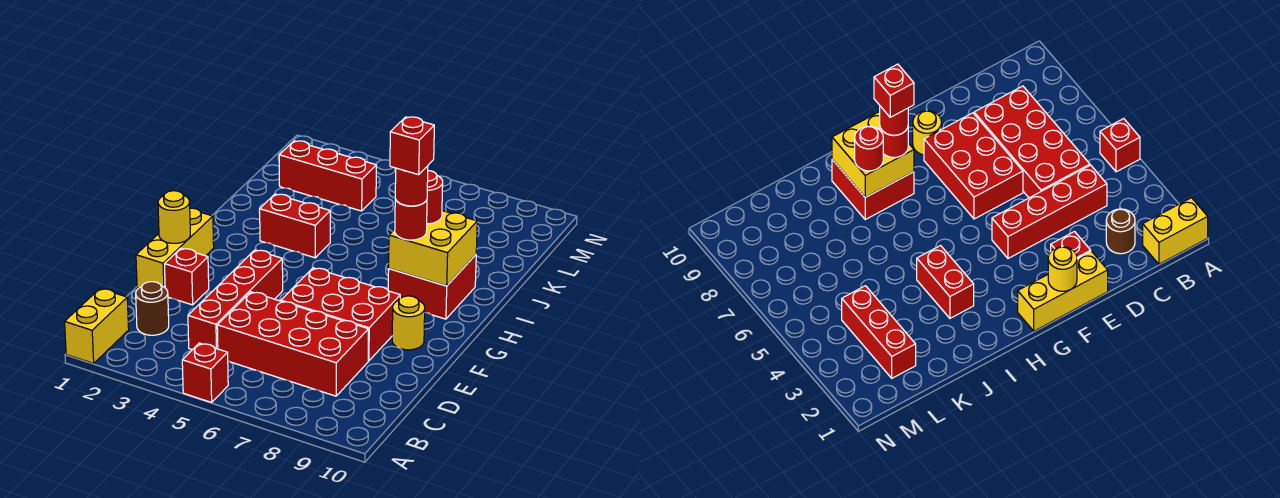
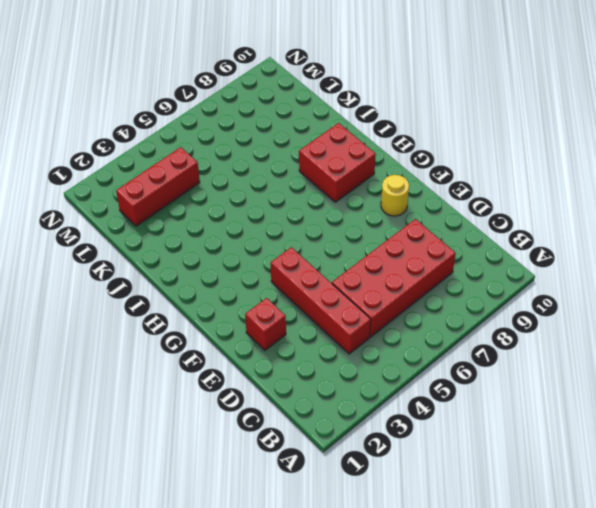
none -> yellow brick A1:B1 level 1
none -> red brick A5 level 1
none -> brown round brick C2 level 1

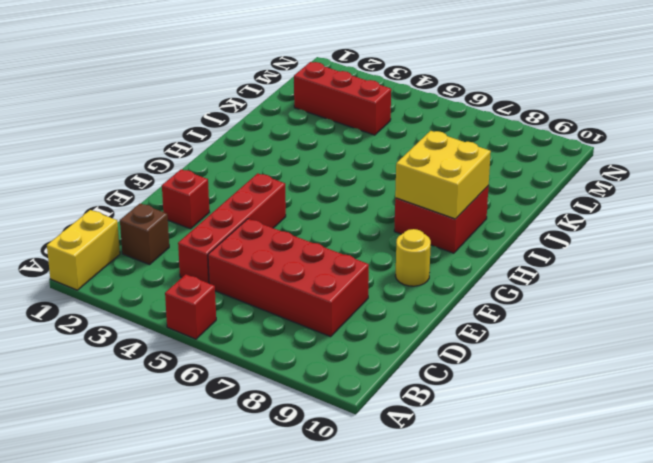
brown brick C2 level 1 -> brown round brick C2 level 1
none -> yellow brick E1:G1 level 1
none -> red brick E6:F8 level 1
none -> red brick I3:I4 level 1

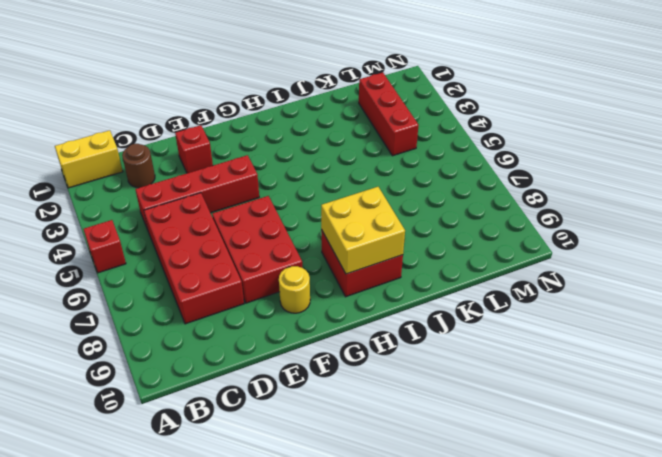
none -> yellow brick E1:G1 level 1
none -> red brick I3:I4 level 1
none -> yellow round brick F1 level 2

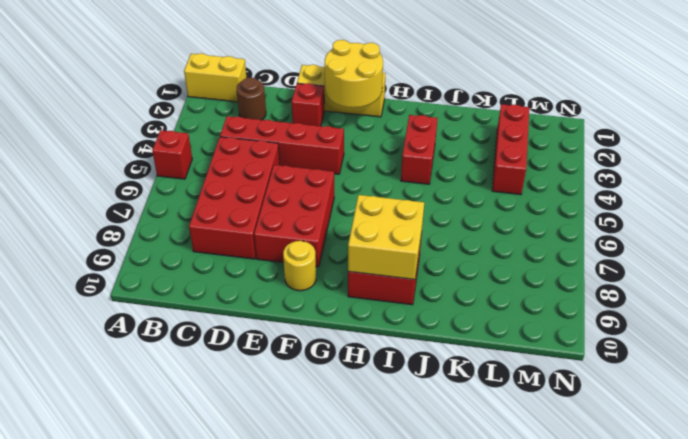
yellow round brick F1:G2 level 2 -> yellow round brick F1 level 2
none -> red round brick H8 level 3
none -> red round brick I8 level 3
none -> red round brick H8 level 4

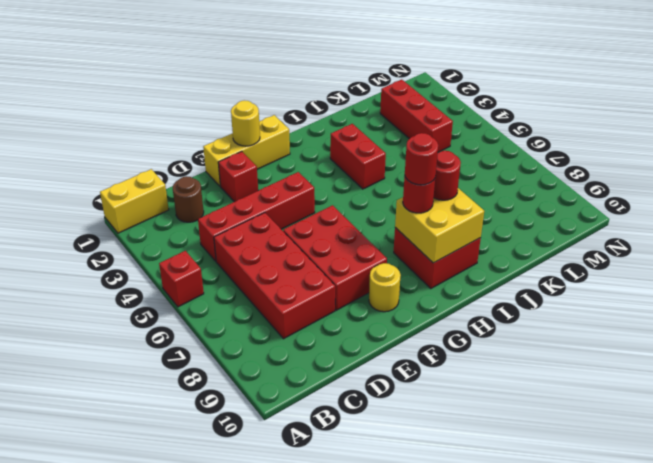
none -> red brick H8 level 5

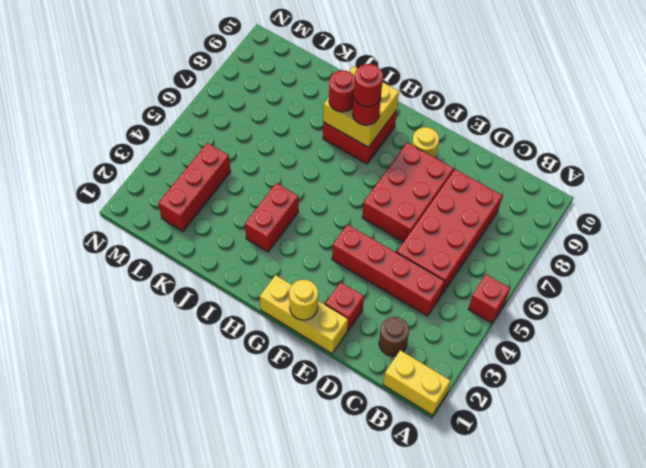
none -> red brick H8 level 5

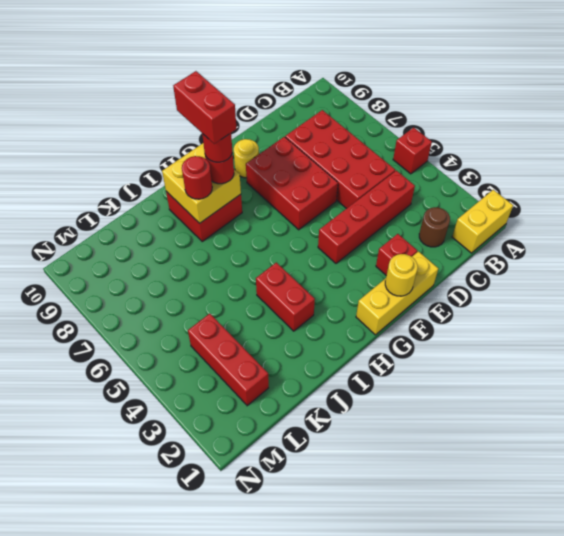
red brick H8:H9 level 5 -> red brick H8 level 5

